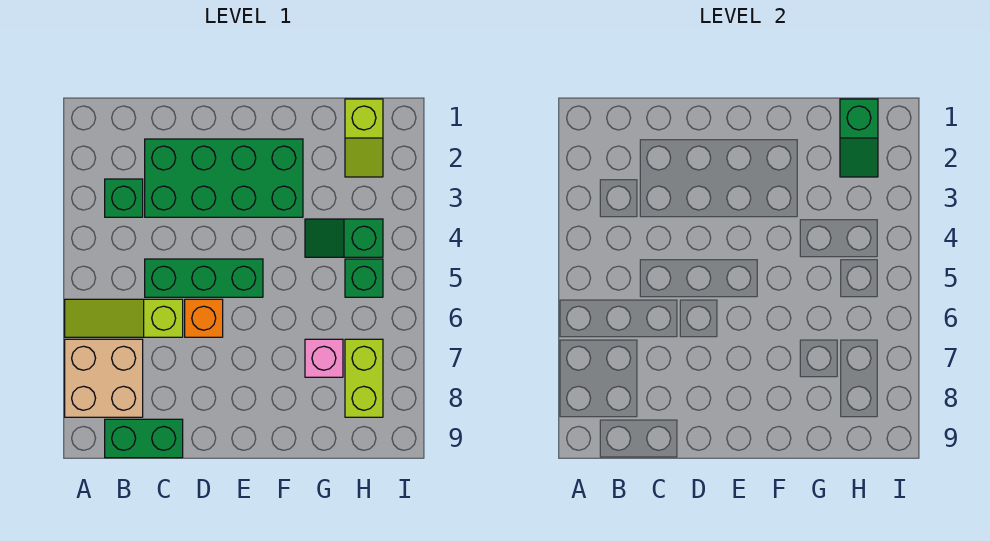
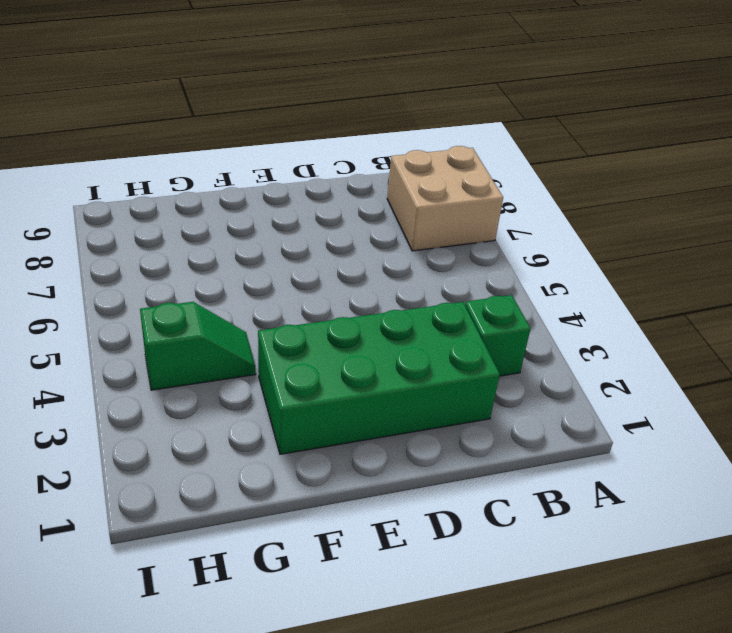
none -> lime slope A6:C6 level 1 top C
none -> green brick B9:C9 level 1
none -> green brick C5:E5 level 1

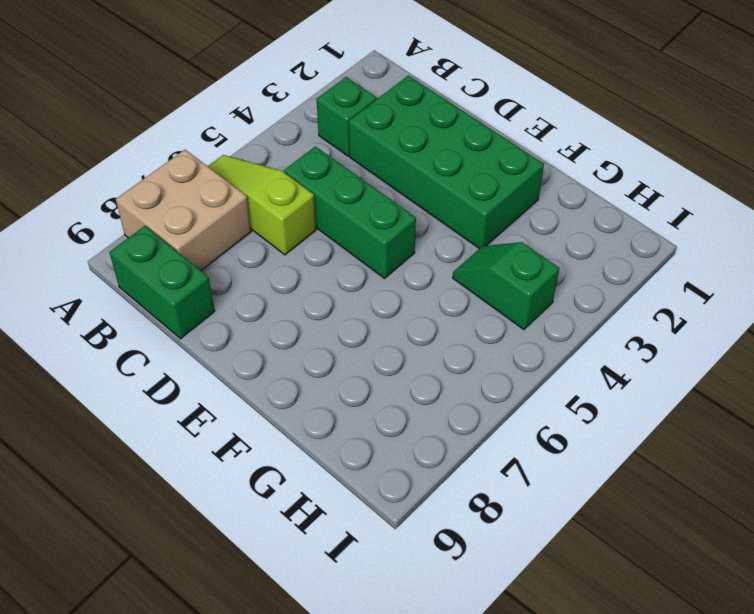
none -> orange brick D6 level 1
none -> pink brick G7 level 1
none -> lime slope H1:H2 level 1 top 1

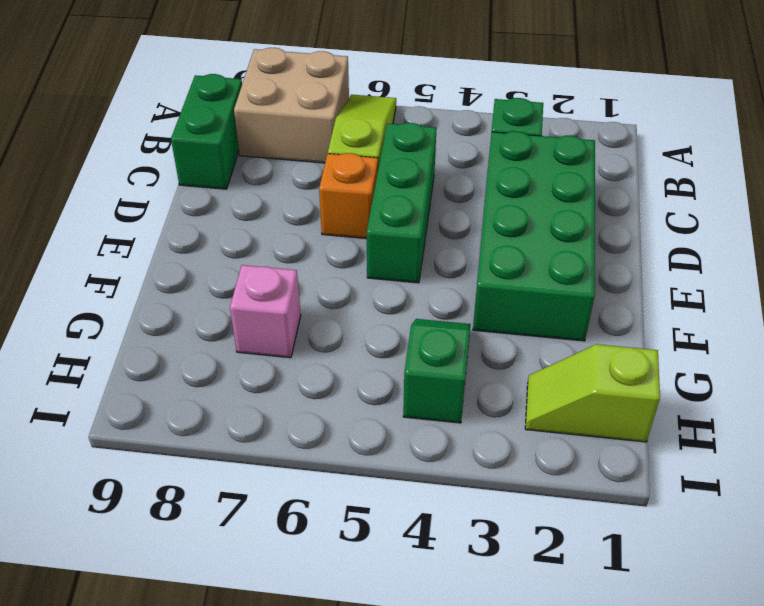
none -> green brick H5 level 1
none -> lime brick H7:H8 level 1
none -> green slope H1:H2 level 2 top 1

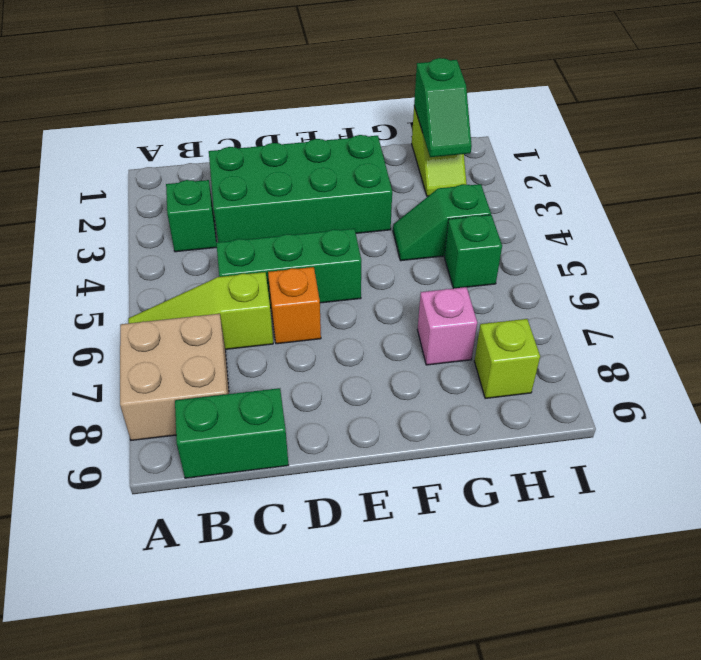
lime brick H8 level 1 -> lime brick H7:H8 level 1

